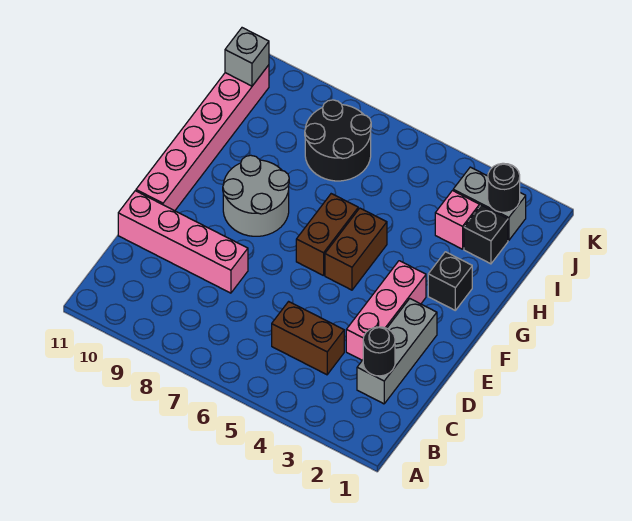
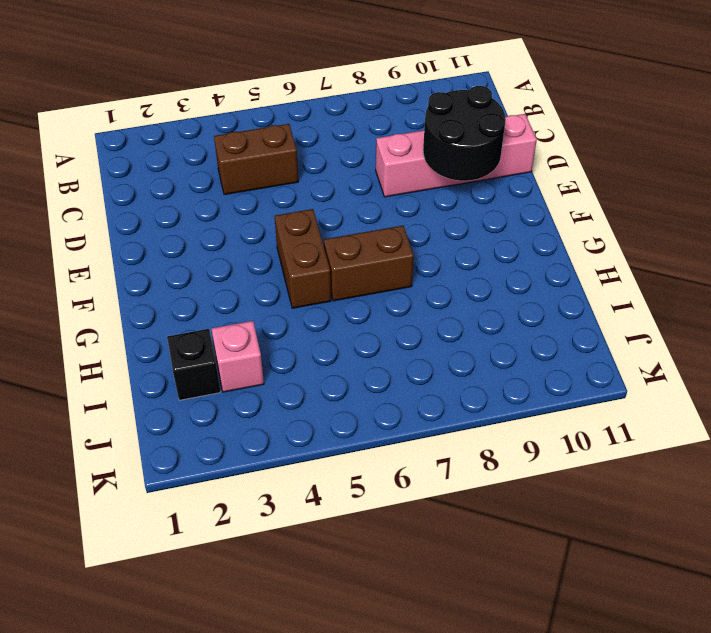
black round brick D9:E10 level 2 -> black round brick I7:J8 level 1
brown brick G6:G7 level 1 -> brown brick F6:G6 level 1
none -> grey brick C2:E2 level 1
none -> pink brick D3:F3 level 1
none -> pink brick E11:J11 level 1

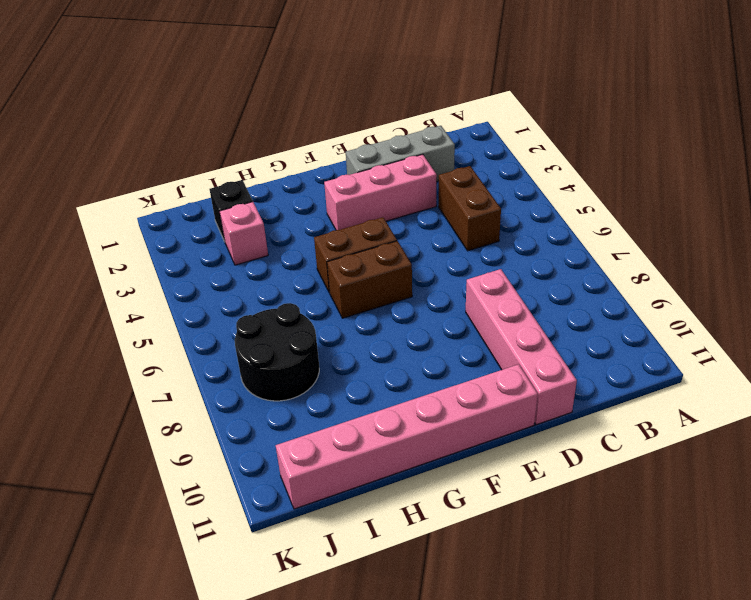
none -> grey round brick F8:G9 level 1
none -> black brick G2 level 1
none -> grey brick J2:J3 level 1

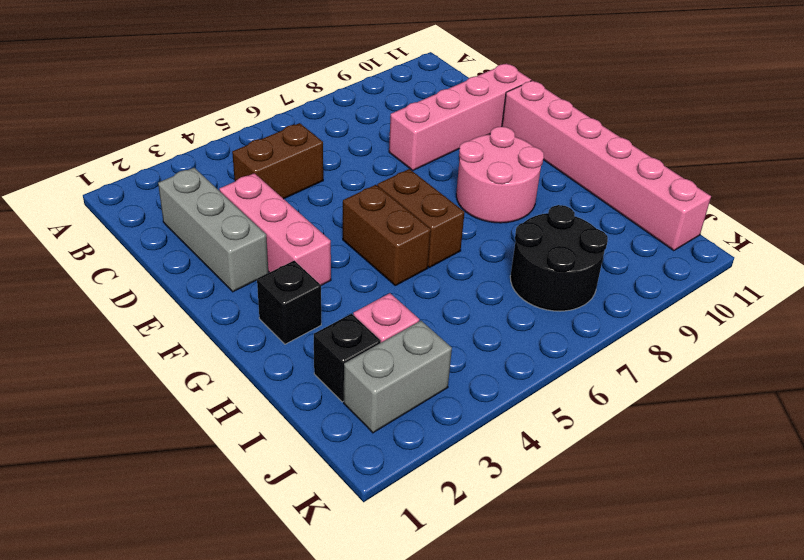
pink round brick F8:G9 level 1 -> grey round brick F8:G9 level 1
none -> black round brick C2 level 2
none -> black round brick J2 level 2
none -> grey brick J11 level 2

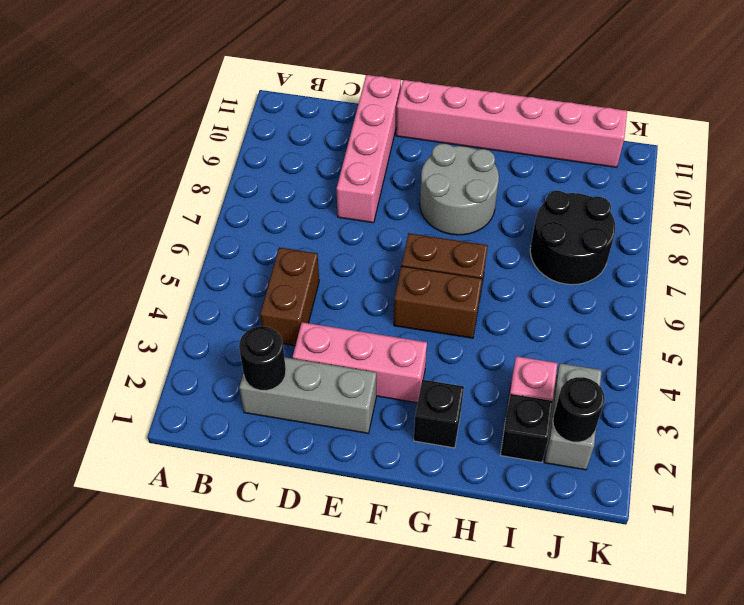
none -> grey brick J11 level 2

